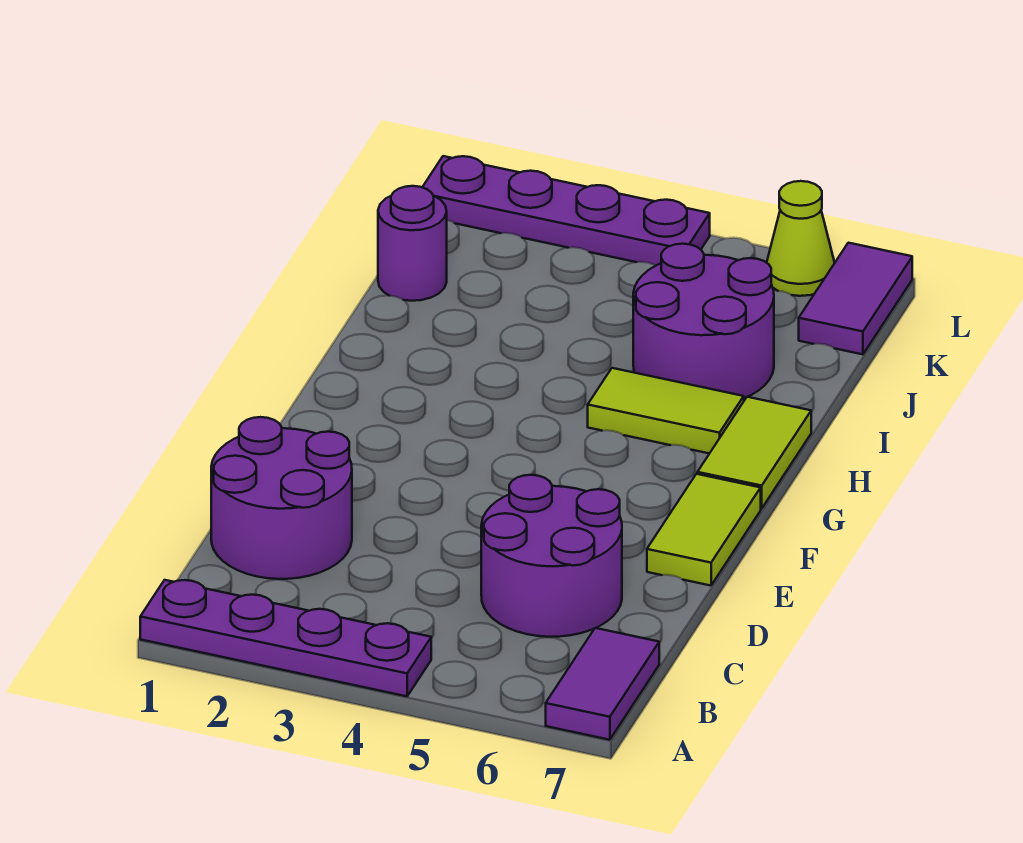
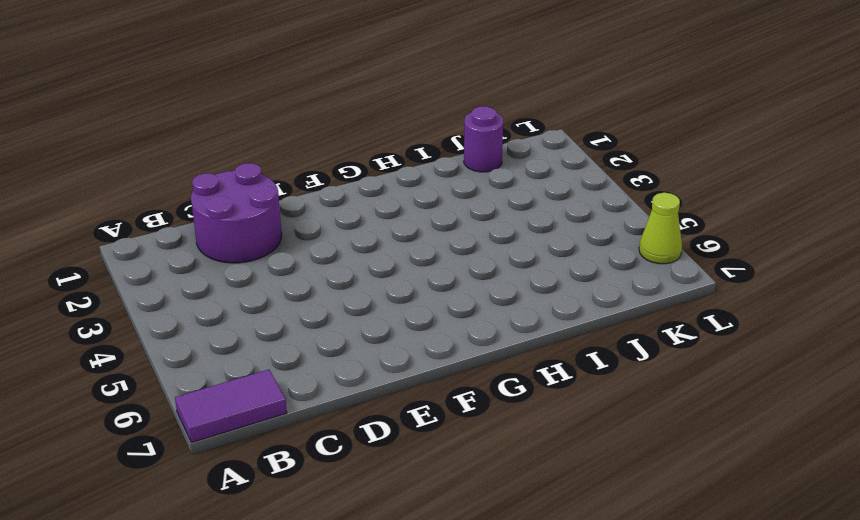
none -> purple plate A1:A4 level 1
none -> purple round brick C5:D6 level 1
none -> lime tile E7:F7 level 1

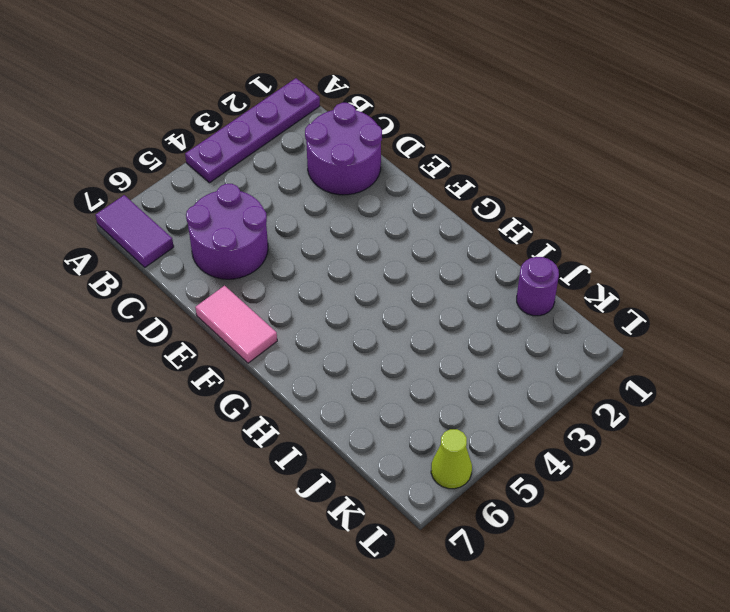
pink tile E7:F7 level 1 -> lime tile E7:F7 level 1
none -> lime tile G7:H7 level 1
none -> lime tile H5:H6 level 1
none -> purple round brick I5:J6 level 1

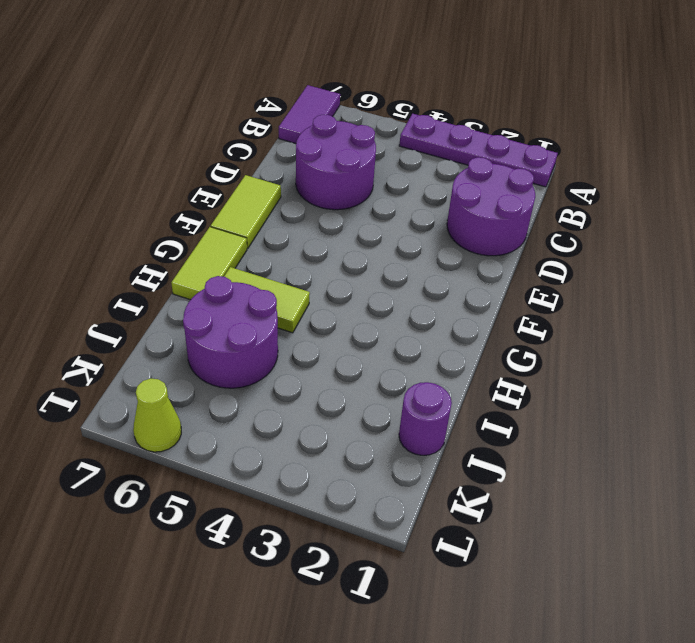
none -> purple tile K7:L7 level 1
none -> purple plate L1:L4 level 1

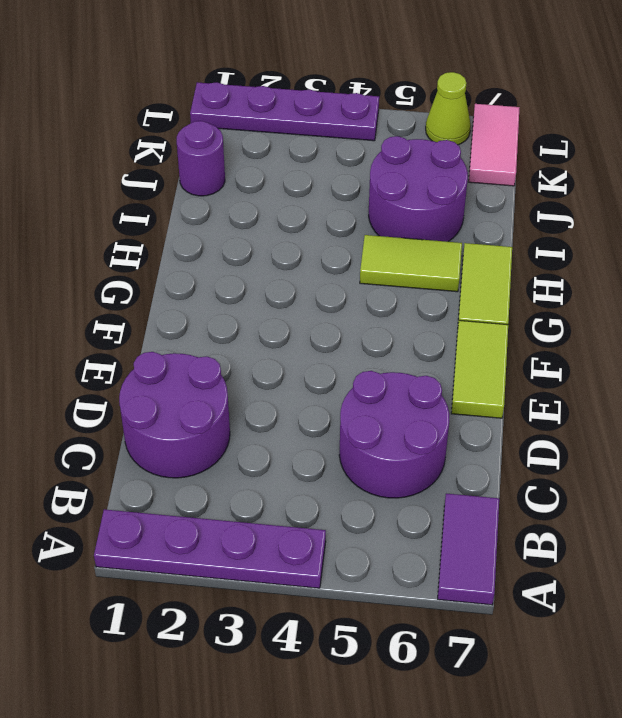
pink tile K7:L7 level 1 -> purple tile K7:L7 level 1

